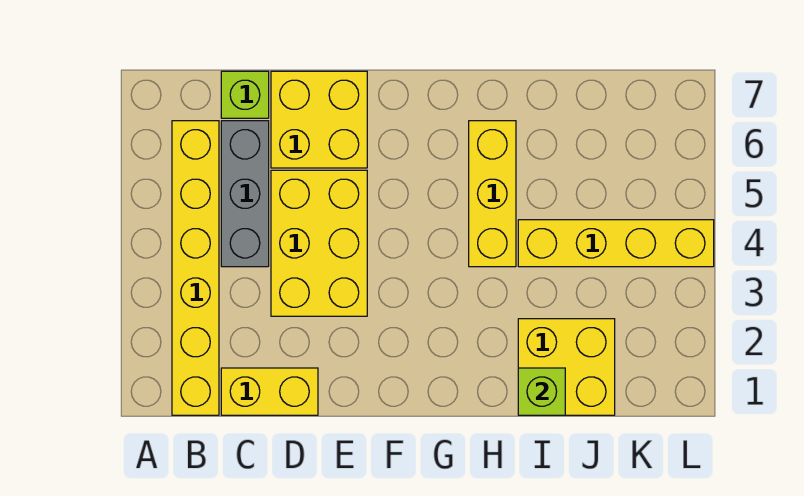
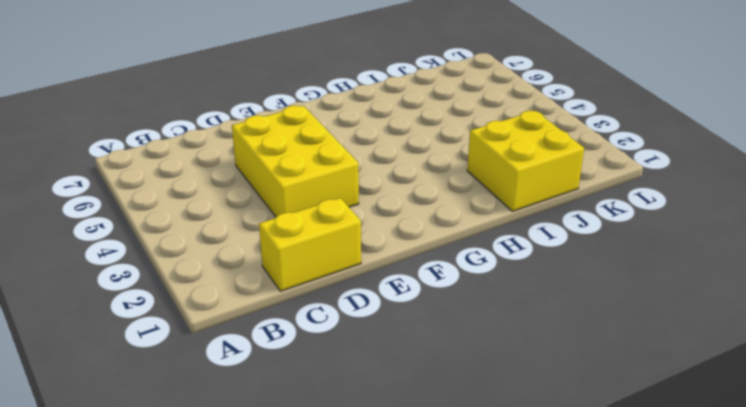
none -> yellow brick B1:B6 level 1
none -> grey brick C4:C6 level 1

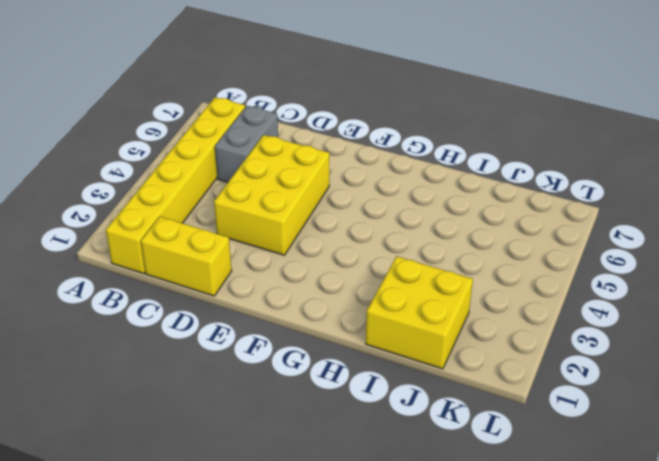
grey brick C5:C6 level 1 -> grey brick C4:C6 level 1
none -> lime brick C7 level 1
none -> yellow brick D6:E7 level 1

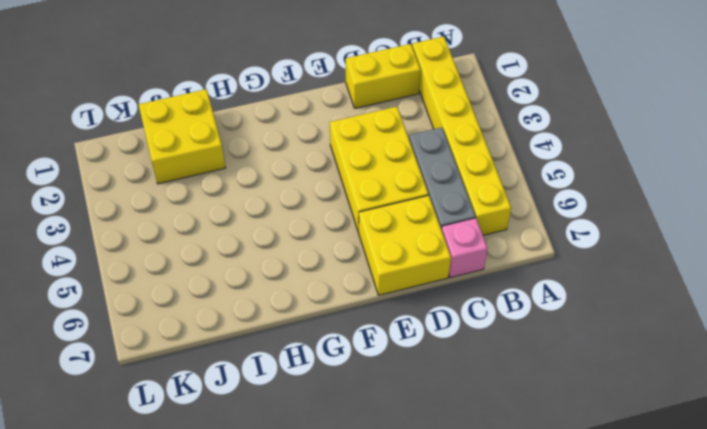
pink brick C7 level 1 -> lime brick C7 level 1
none -> yellow brick H4:H6 level 1
none -> yellow brick I4:L4 level 1

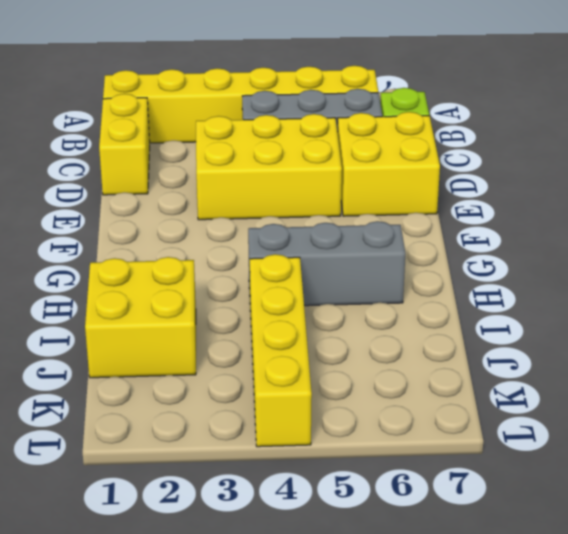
grey brick H4:H6 level 1 -> yellow brick H4:H6 level 1
none -> lime brick I1 level 2

